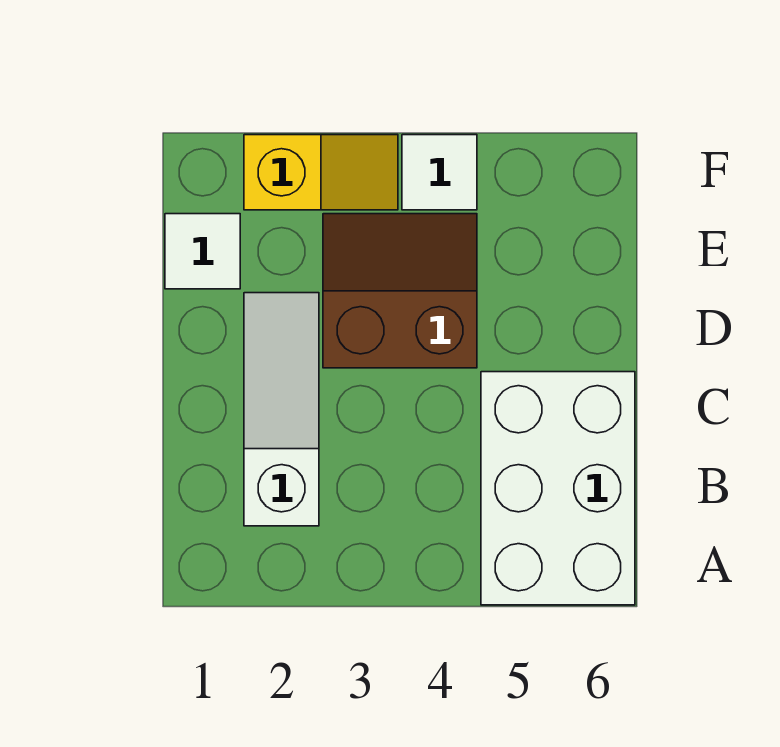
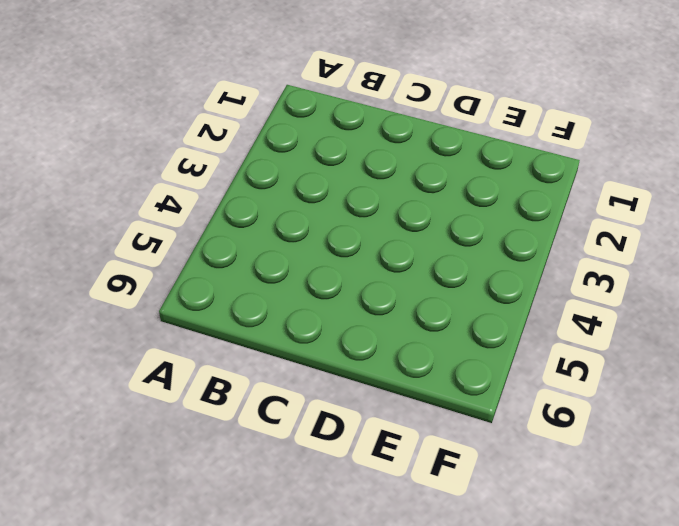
none -> white brick A5:C6 level 1
none -> white slope B2:D2 level 1 top B

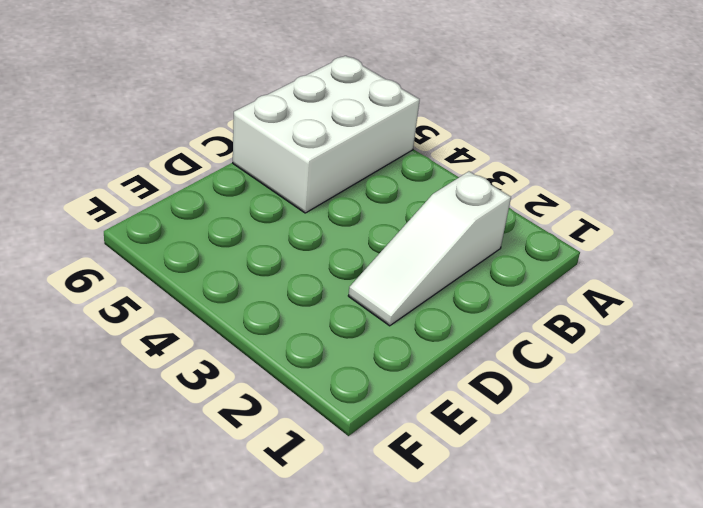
none -> brown slope D3:E4 level 1 top D
none -> white tile E1 level 1

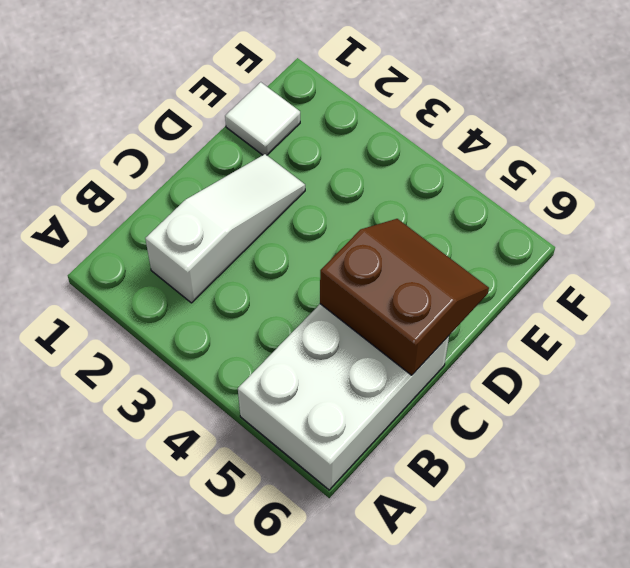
brown slope C5:D6 level 2 top C -> brown slope D3:E4 level 1 top D
none -> yellow slope F2:F3 level 1 top 2
none -> white tile F4 level 1

